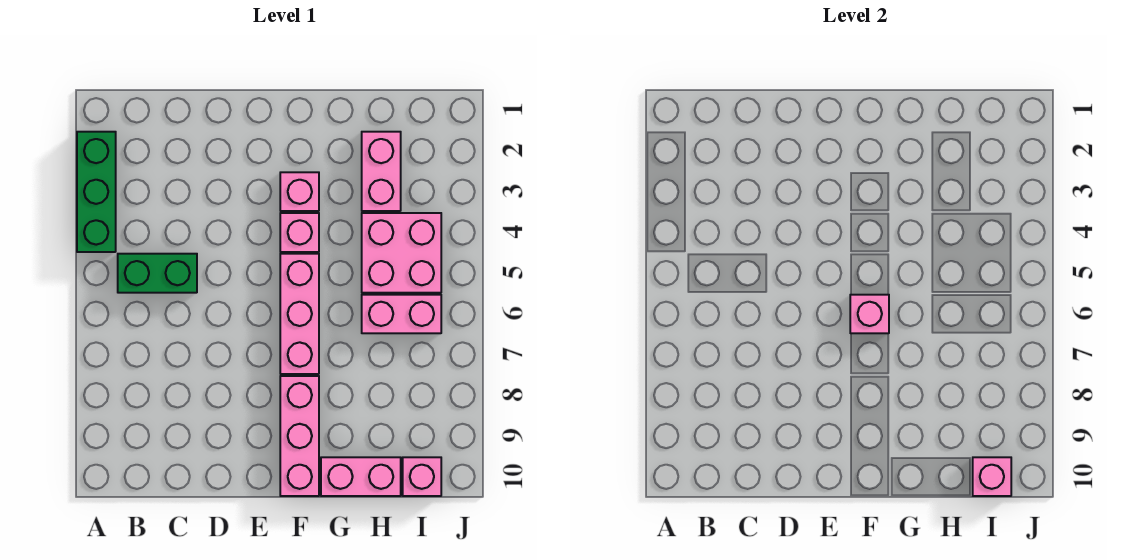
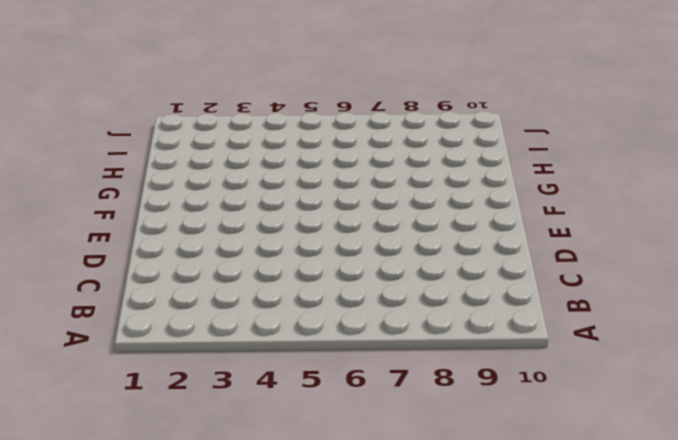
none -> green brick A2:A4 level 1
none -> green brick B5:C5 level 1
none -> pink brick F3 level 1

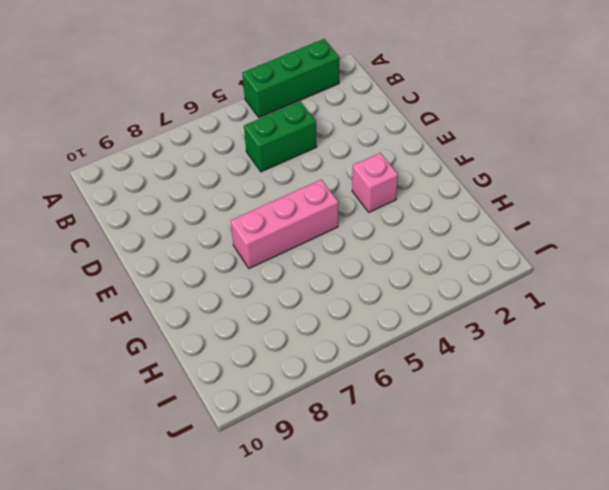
green brick C4:C5 level 1 -> green brick B5:C5 level 1
none -> pink brick F4 level 1
none -> pink brick F8:F10 level 1
none -> pink brick G10:H10 level 1

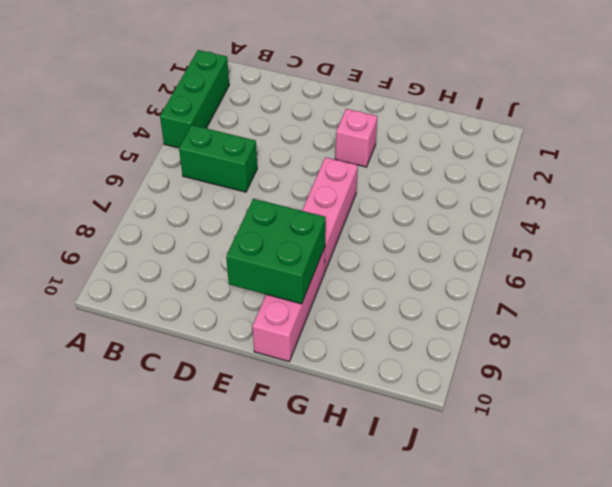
green brick E8:F9 level 2 -> none
none -> pink brick F4 level 1
none -> pink brick G10:H10 level 1
none -> pink brick H2:H3 level 1

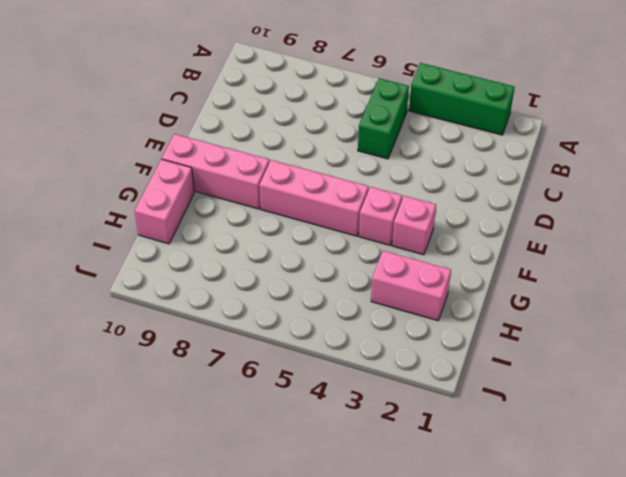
none -> pink brick H4:I5 level 1
none -> pink brick H6:I6 level 1
none -> pink brick I10 level 1

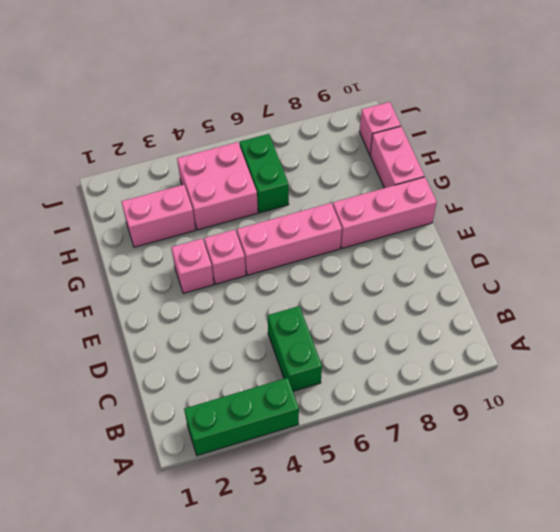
green brick H6:I6 level 1 -> pink brick H6:I6 level 1
none -> pink brick F6 level 2
none -> pink brick I10 level 2

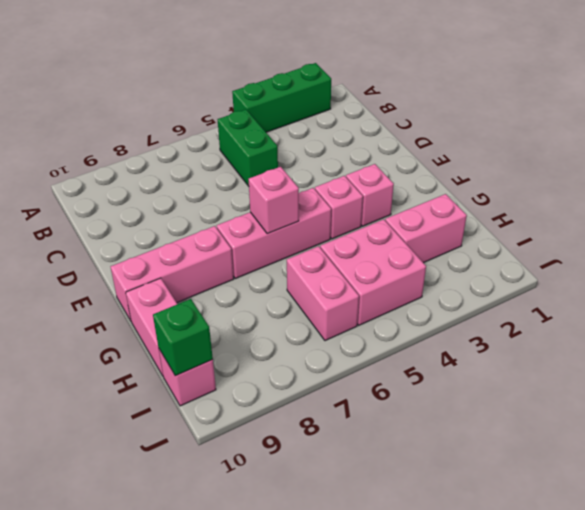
green brick I10 level 2 -> pink brick I10 level 2

